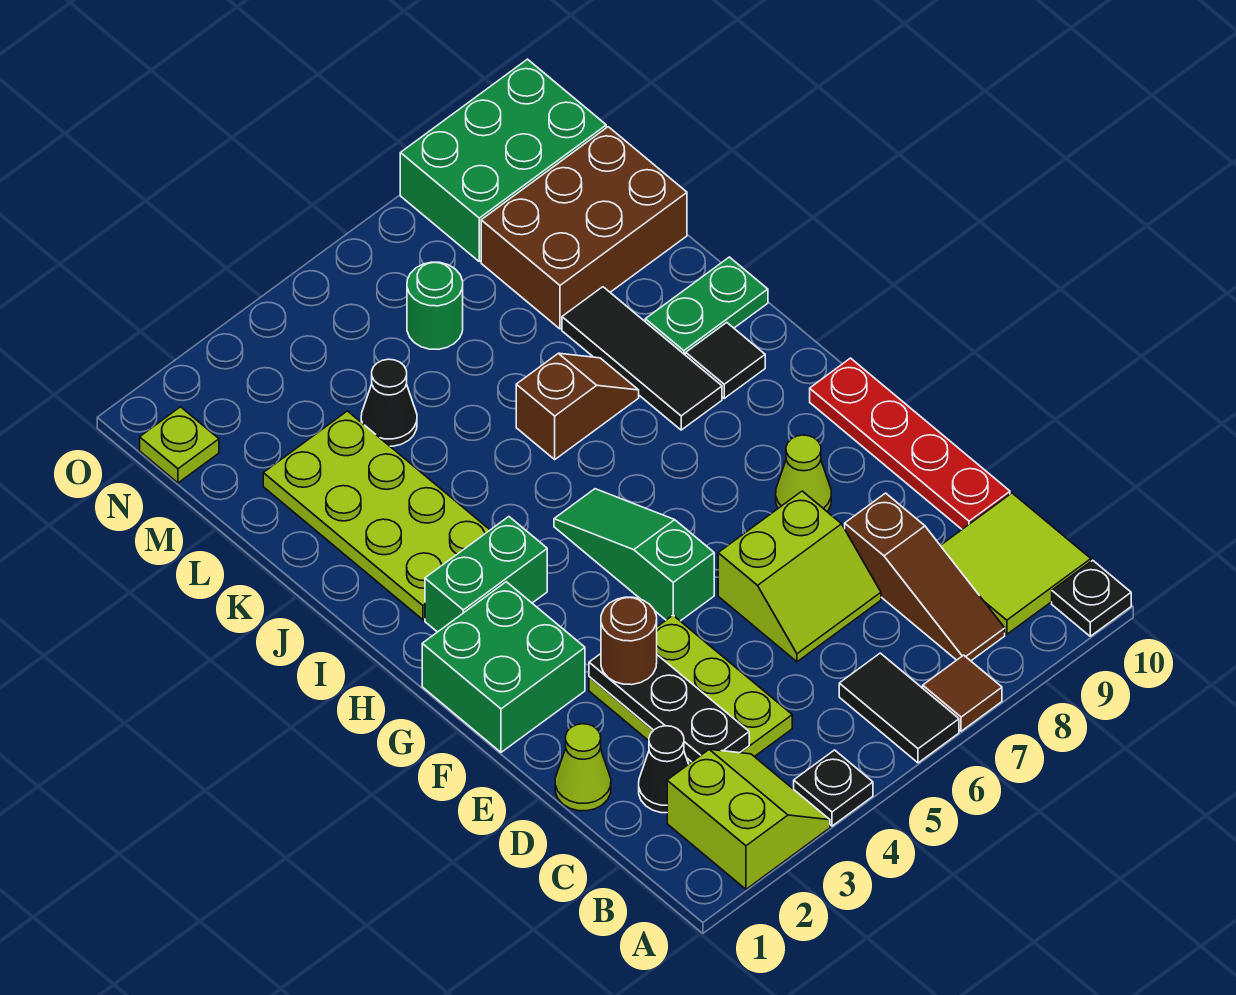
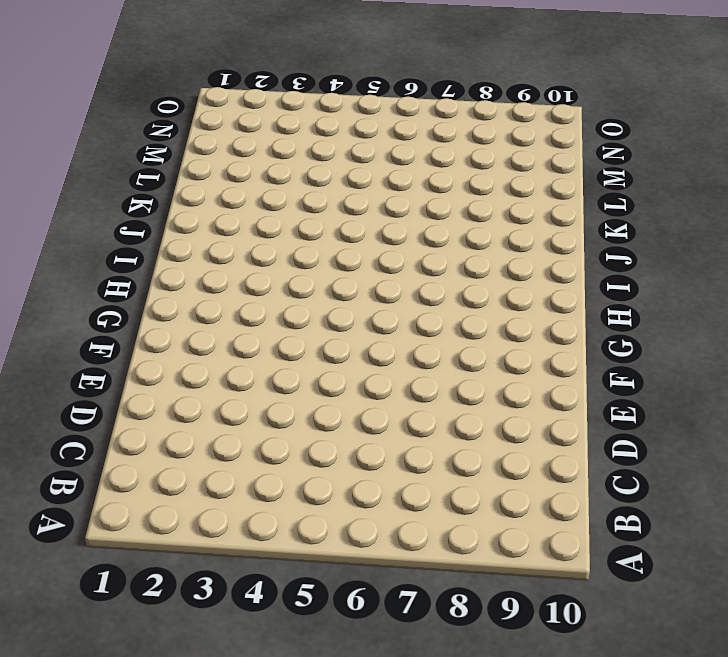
none -> lime slope A2:B3 level 1 top 2
none -> black plate A4 level 1
none -> black tile A6:B6 level 1

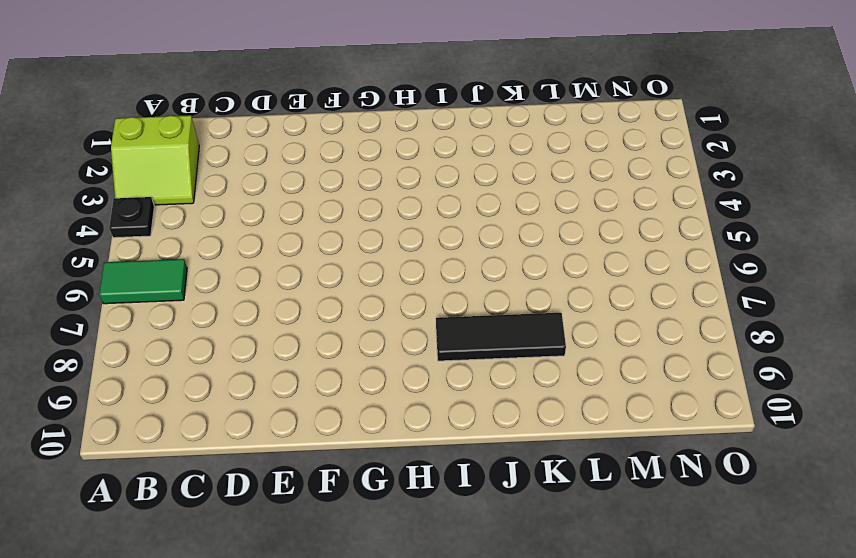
green tile A6:B6 level 1 -> black tile A6:B6 level 1
none -> brown tile A7 level 1
none -> black plate A10 level 1
none -> brown slope B8:D8 level 1 top D

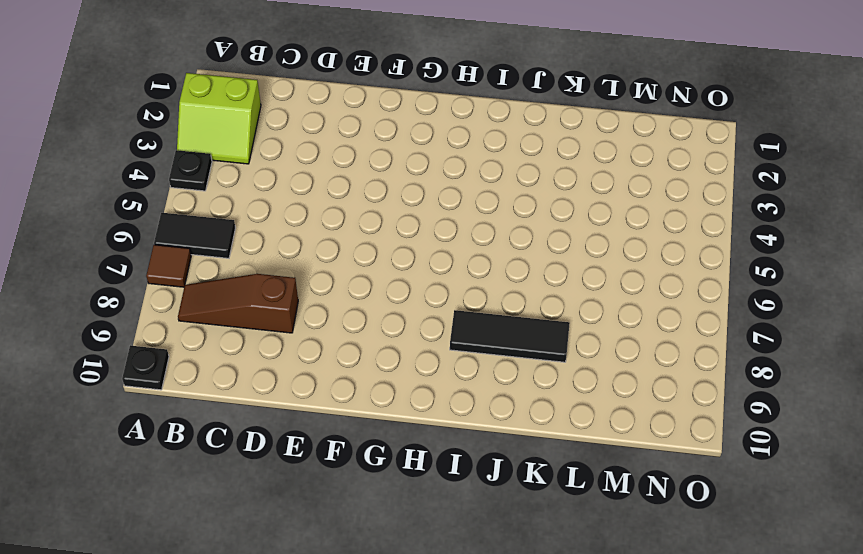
none -> lime tile B9:C10 level 1
none -> black cone C2 level 1
none -> lime plate C3:E4 level 1

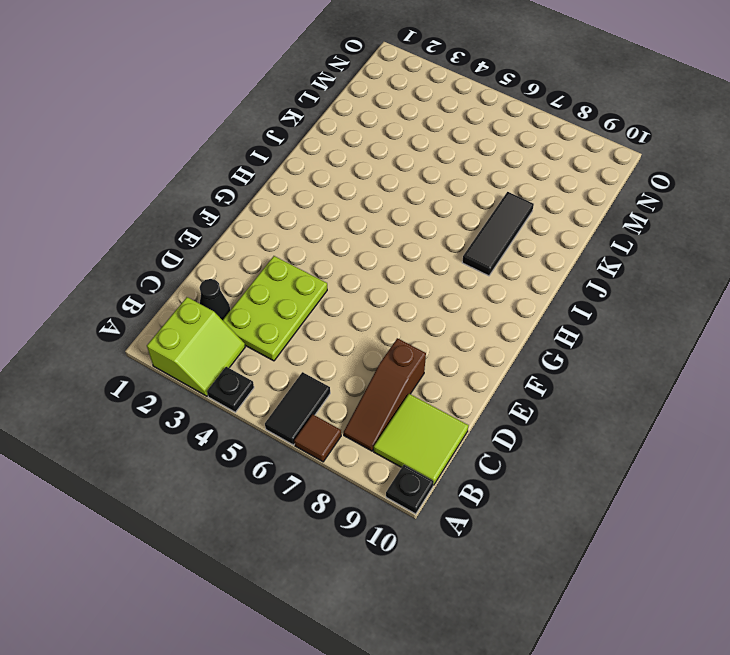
none -> lime cone D1 level 1
none -> lime slope D6:E7 level 1 top E
none -> red plate D10:G10 level 1

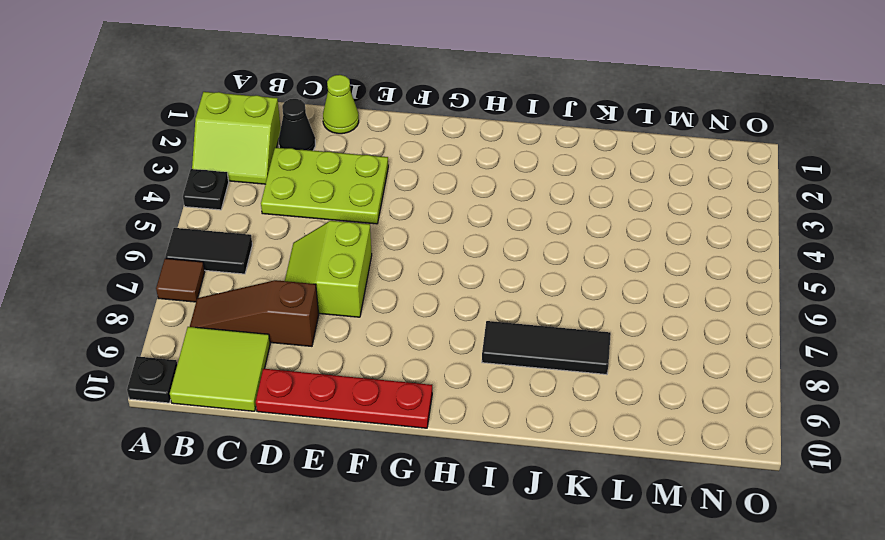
none -> green brick F1:G2 level 1
none -> green slope F5:H5 level 1 top F
none -> lime cone F8 level 1

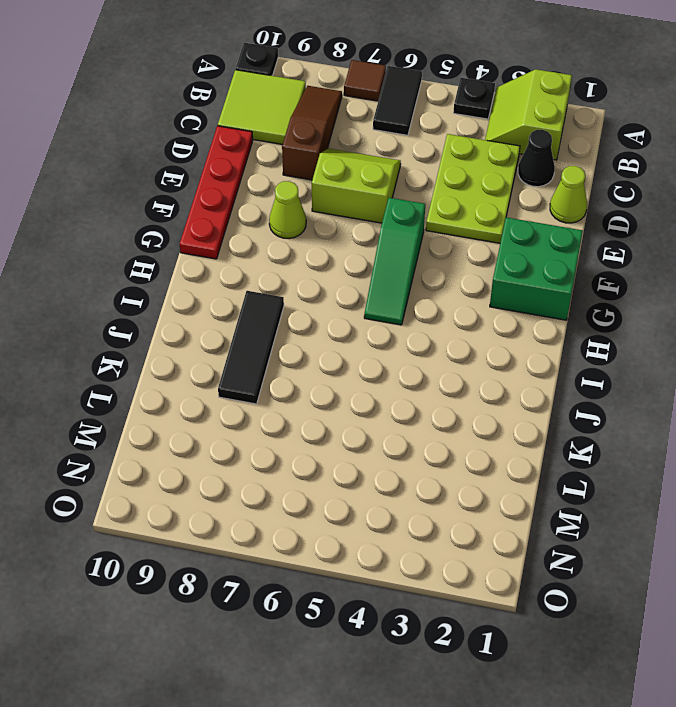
none -> green brick H2:H3 level 1
none -> lime plate I2:L3 level 1
none -> black tile I9 level 1

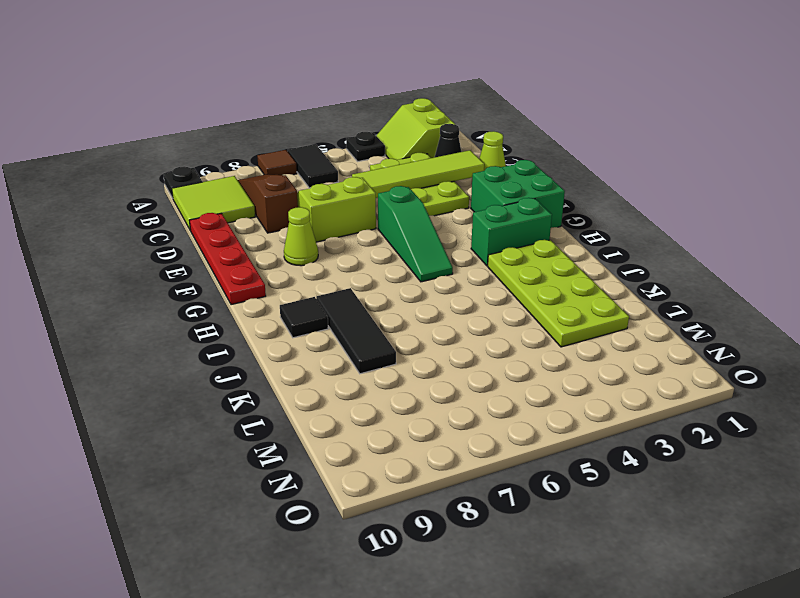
lime tile D2:D5 level 2 -> black plate C3:E3 level 2
none -> brown slope J6:J7 level 1 top 6
none -> green plate J9:J10 level 1
none -> black cone L4 level 1

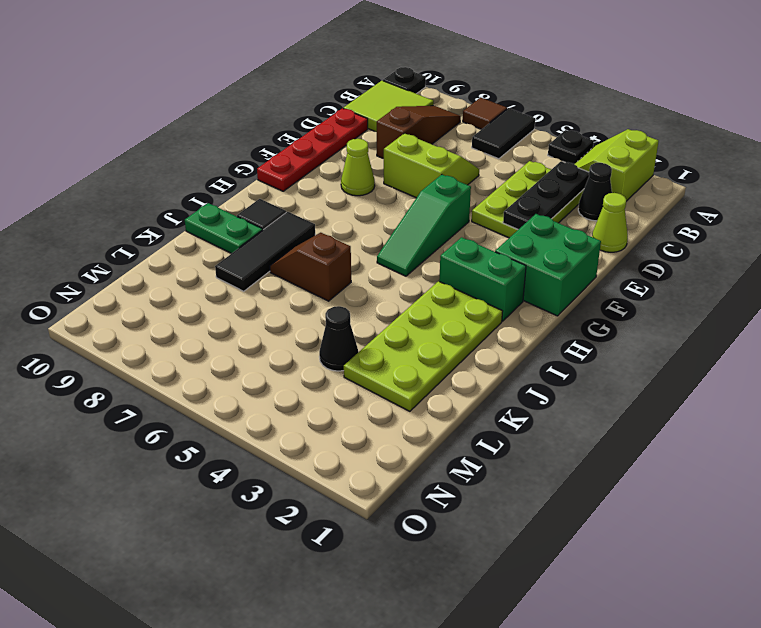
none -> brown brick L8:M10 level 1
none -> green round brick M6 level 1
none -> lime plate N1 level 1

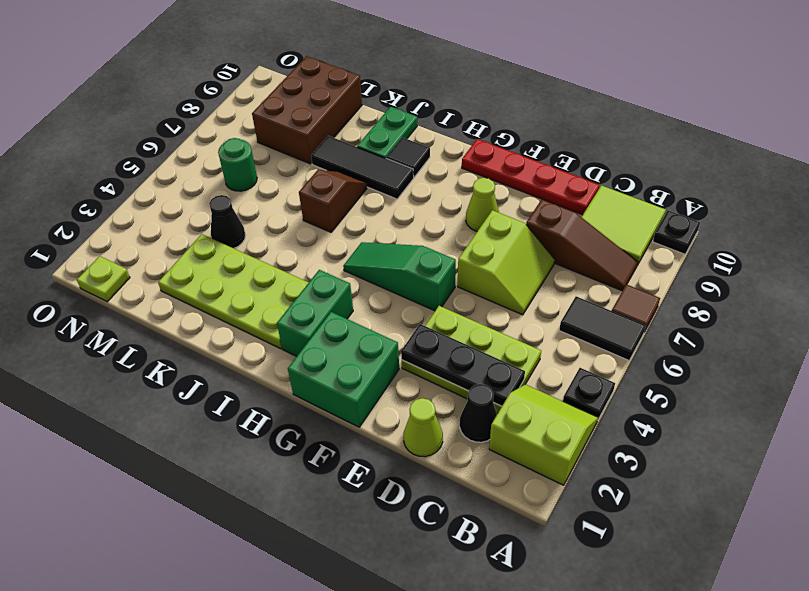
none -> green brick N8:O10 level 1
none -> brown round brick E3 level 3

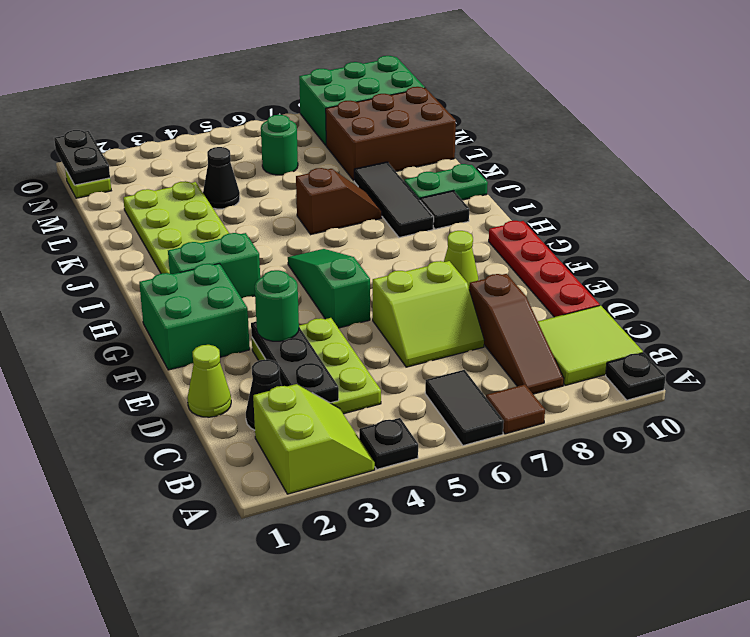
green round brick E3 level 3 -> brown round brick E3 level 3
black plate N1:O1 level 2 -> none

